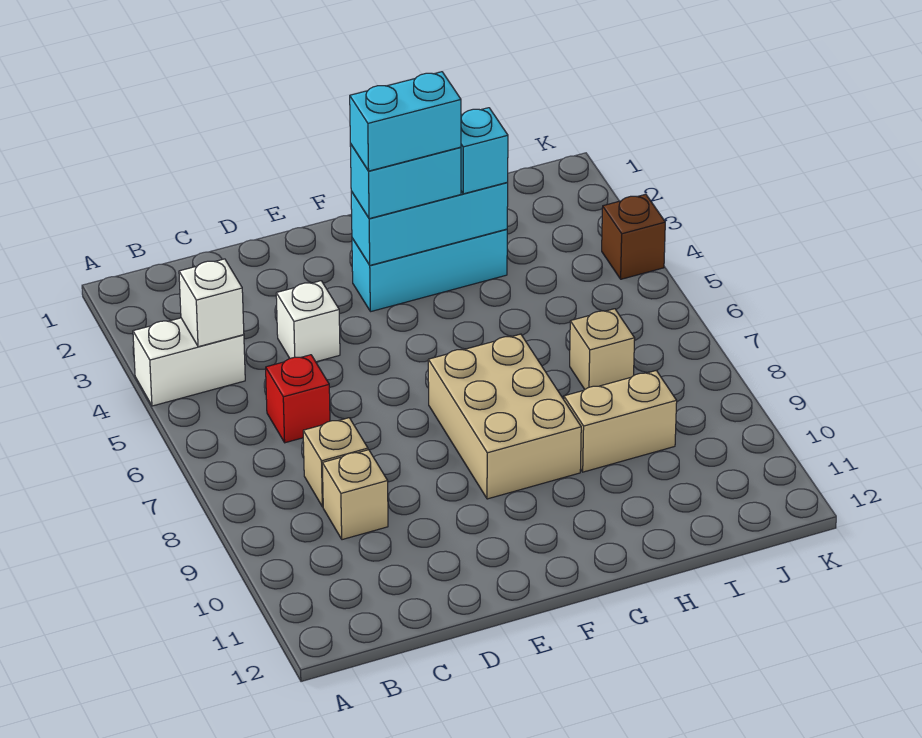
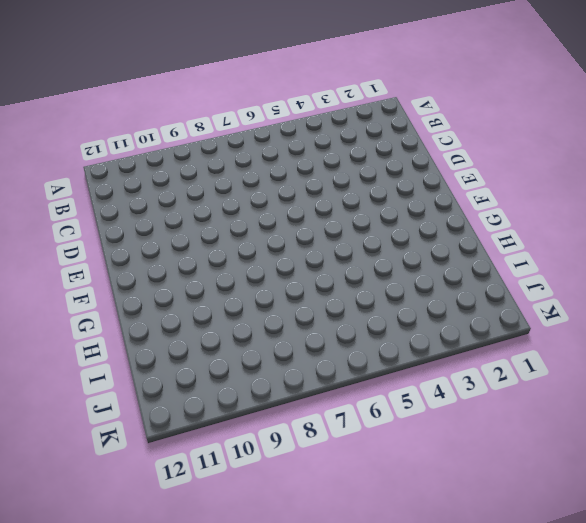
none -> white brick A4:B4 level 1
none -> red brick C6 level 1
none -> tan brick C8 level 1

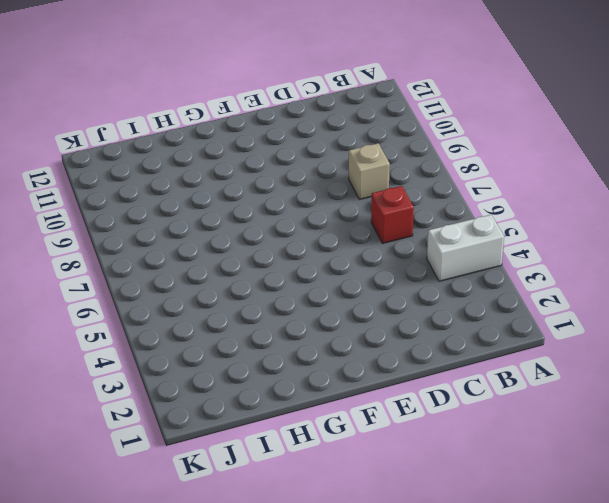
none -> tan brick C9 level 1
none -> white brick D4 level 1
none -> cyan brick F3:H3 level 1

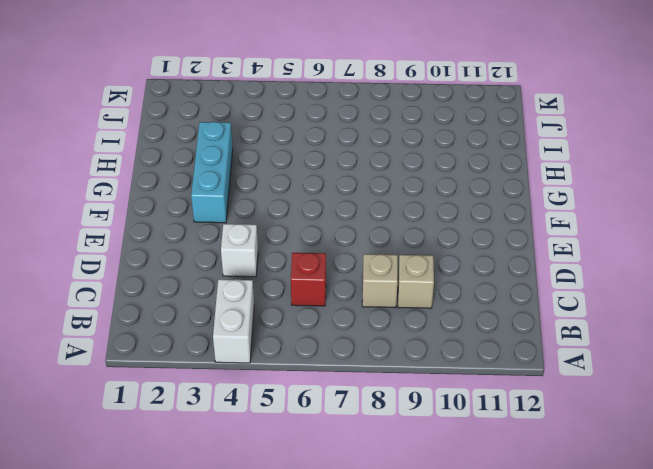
none -> tan brick F7:G9 level 1
none -> tan brick H9:I9 level 1
none -> tan brick I7 level 1

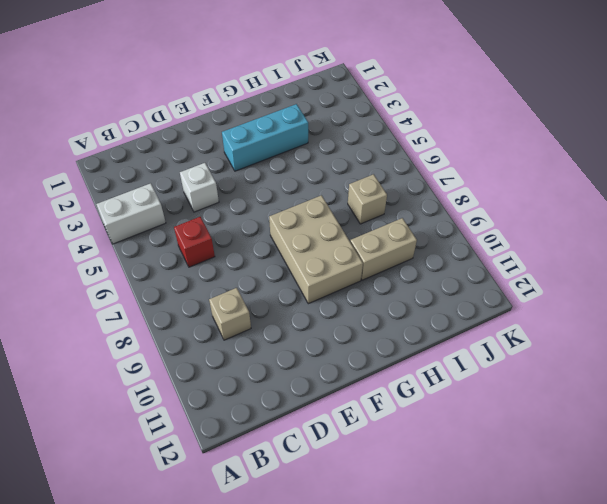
none -> tan brick C8 level 1
none -> brown brick K4 level 1
none -> white brick B4 level 2

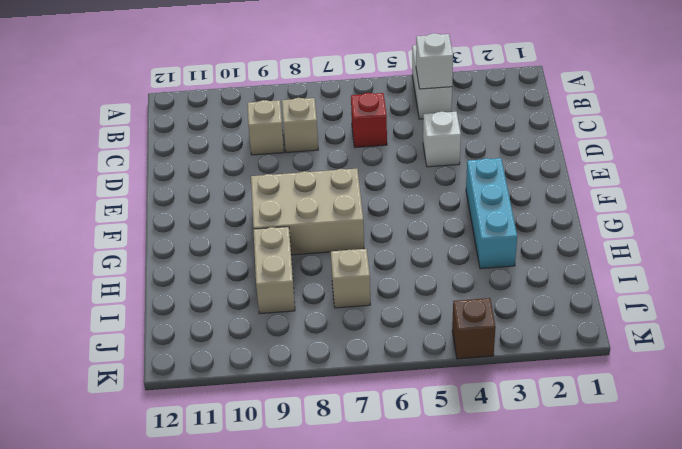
none -> cyan brick F3:H3 level 2
none -> cyan brick F3:G3 level 3
none -> cyan brick H3 level 3

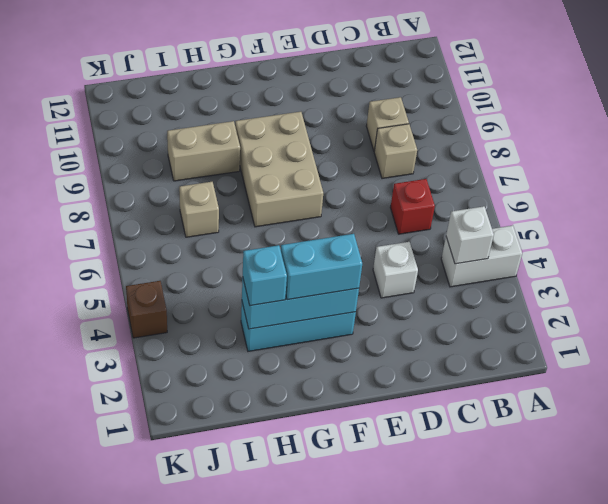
none -> cyan brick F3:G3 level 4

